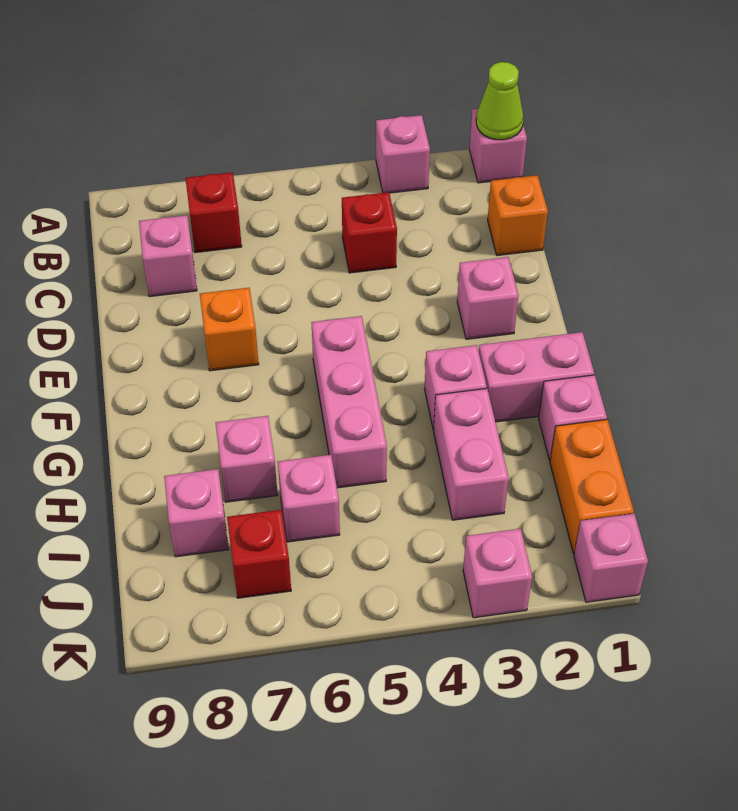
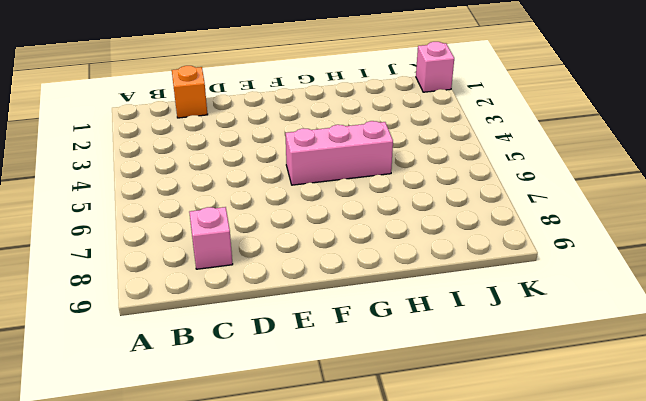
none -> pink brick A1 level 1
none -> pink brick A3 level 1
none -> red brick B7 level 1

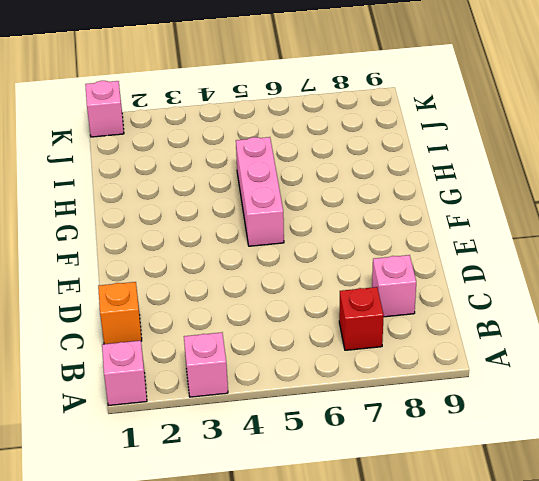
none -> red brick C4 level 1
none -> pink brick E2 level 1
none -> orange brick E7 level 1

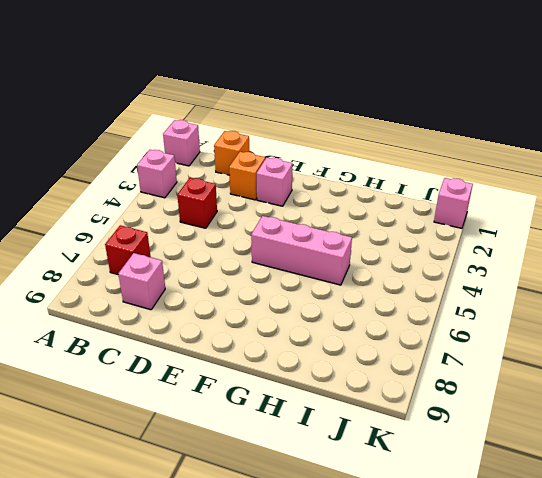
orange brick D2 level 1 -> orange brick E7 level 1
none -> pink brick G1:G2 level 1
none -> pink brick G3 level 1
none -> pink brick H1 level 1

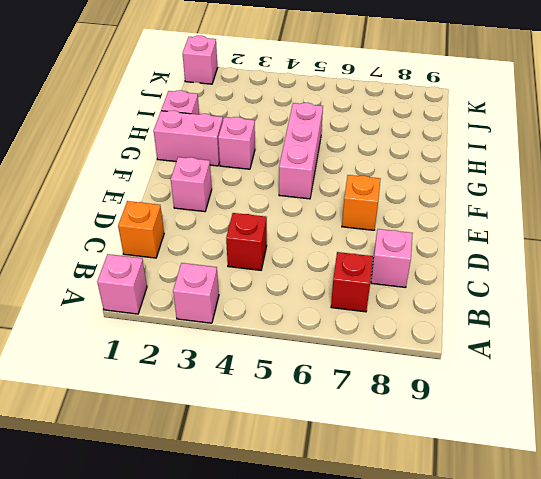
none -> pink brick H3:I3 level 1
none -> pink brick H7 level 1
none -> orange brick I1:J1 level 1

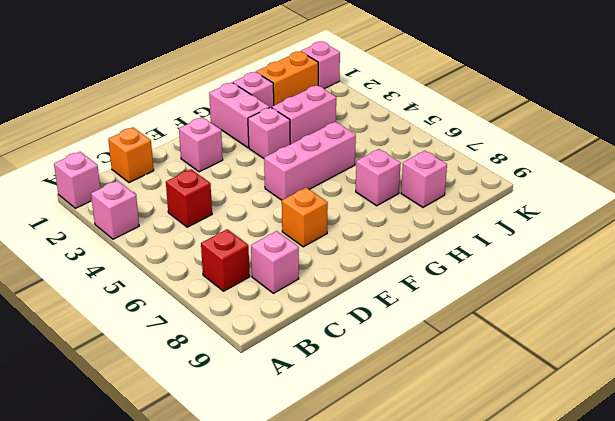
none -> pink brick I6 level 1
none -> red brick J7 level 1
none -> pink brick K3 level 1

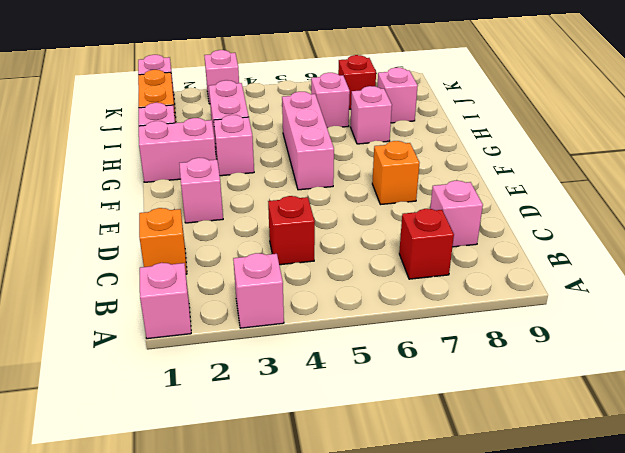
none -> lime cone A1 level 2

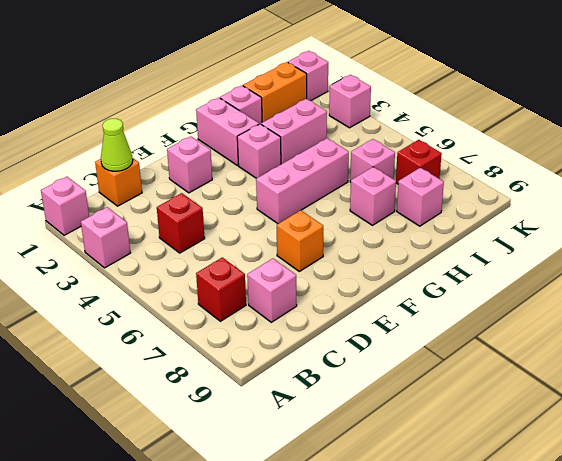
lime cone C1 level 2 -> lime cone A1 level 2

